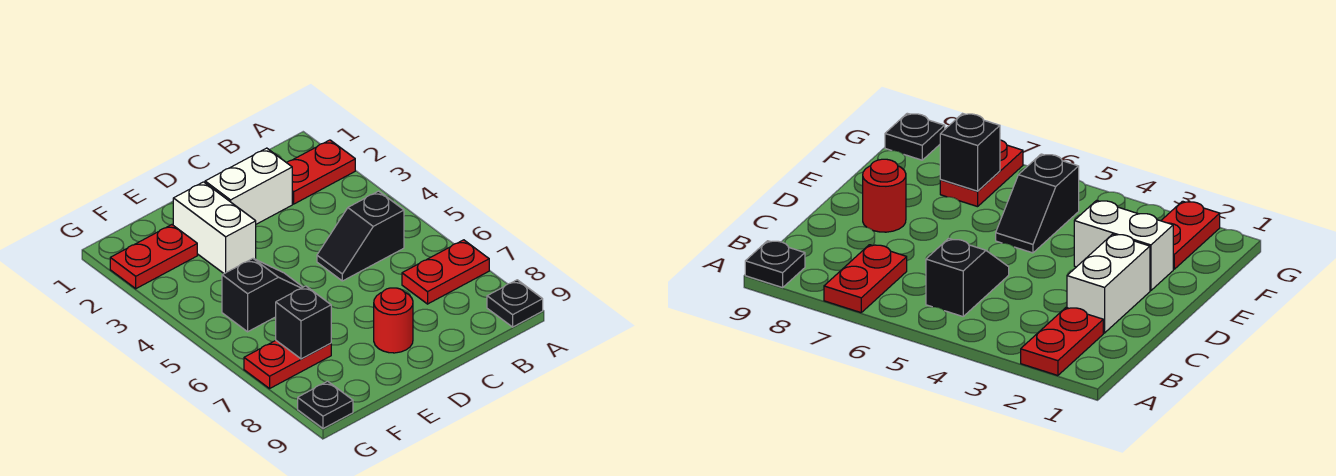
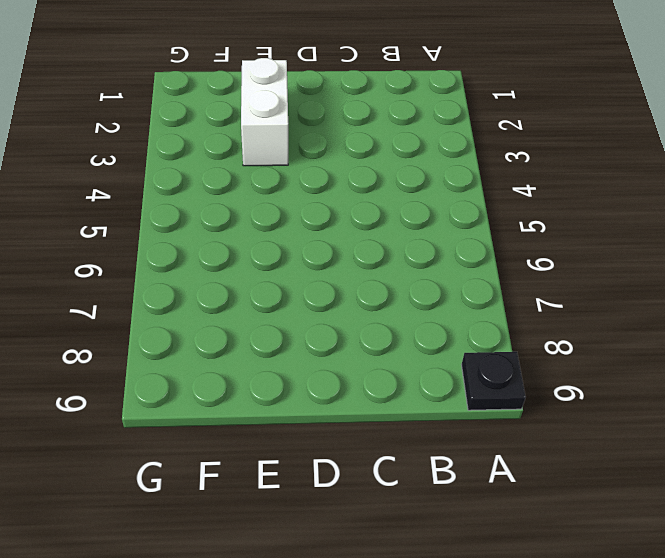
none -> red plate A2:B2 level 1
none -> red plate A7:B7 level 1
none -> black slope B5:C5 level 1 top B

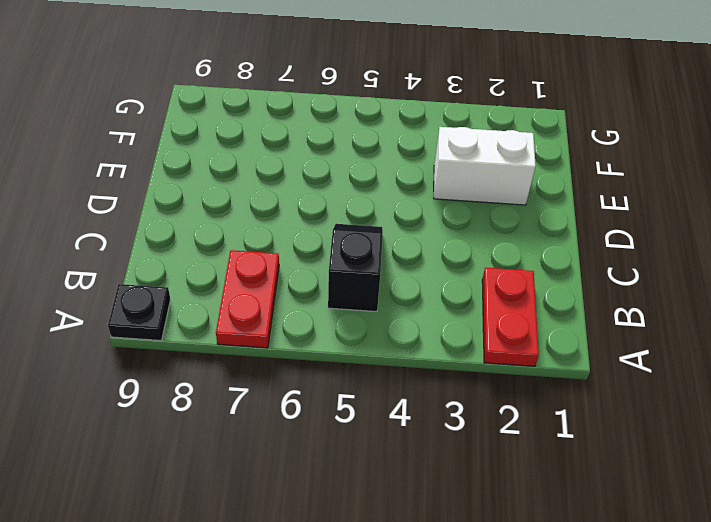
none -> white brick C2:D2 level 1
none -> red round brick D8 level 1
none -> black slope E5:F5 level 1 top F

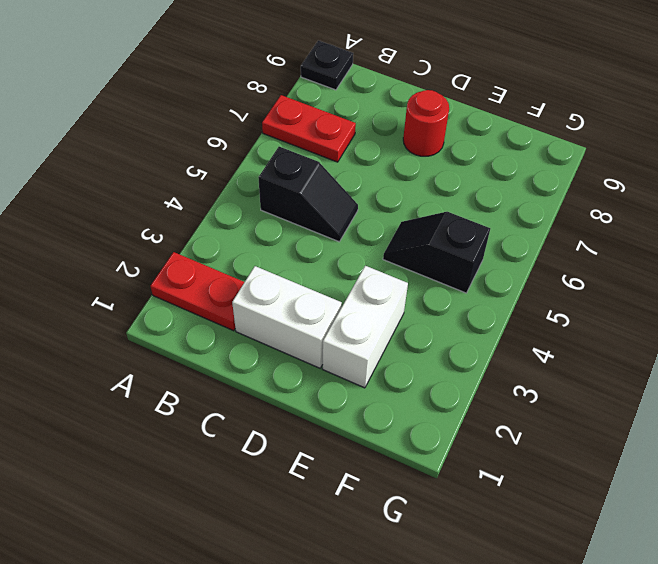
none -> red plate F2:G2 level 1
none -> red plate F7:G7 level 1
none -> black plate G9 level 1

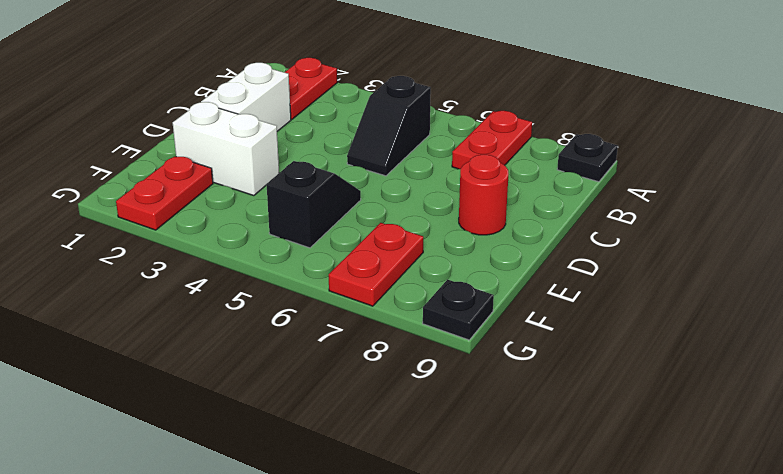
none -> black brick F7 level 2

